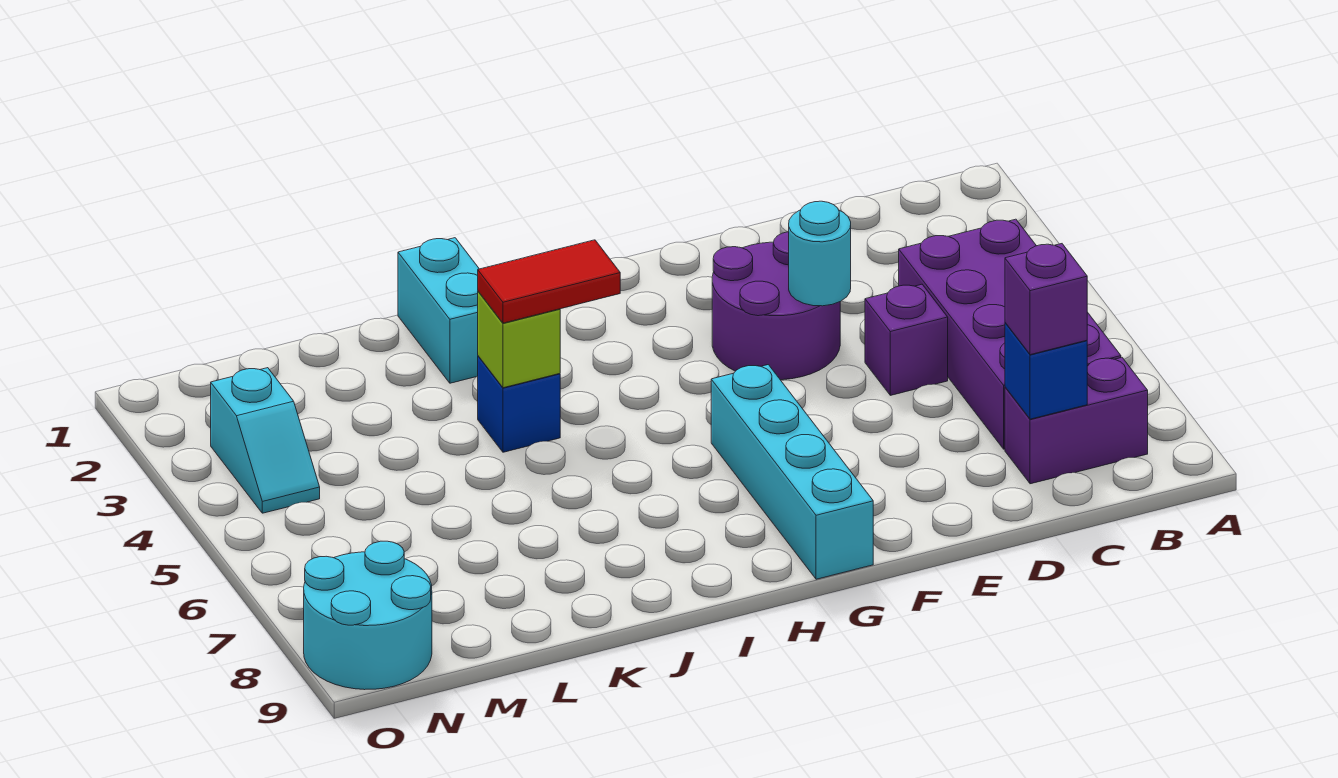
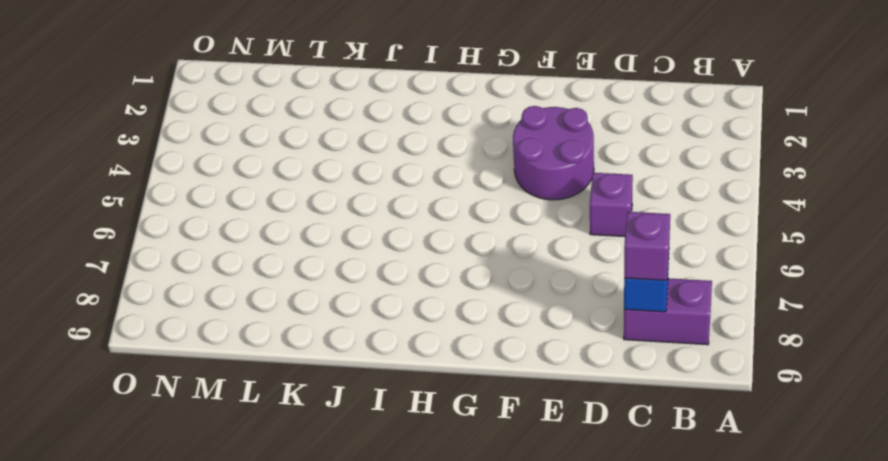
none -> purple brick B4:C7 level 1
none -> cyan brick G6:G9 level 1
none -> cyan brick J1:J2 level 1

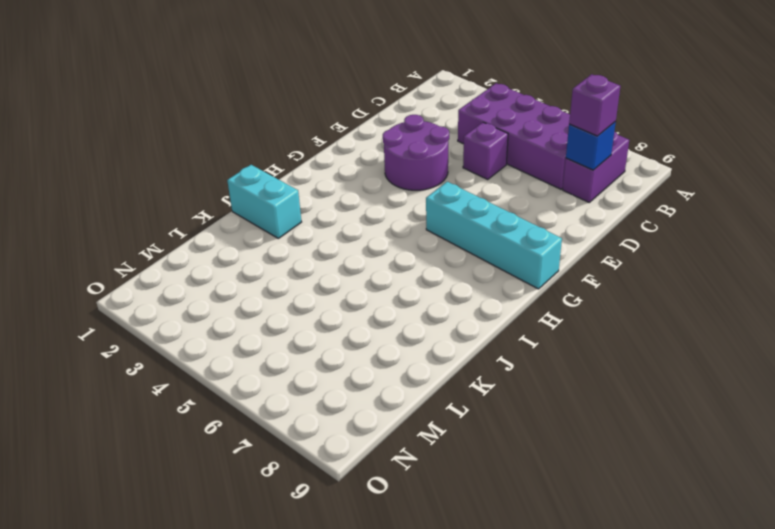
none -> blue brick J4 level 1
none -> cyan slope N3:N4 level 1 top 3
none -> cyan round brick N8:O9 level 1

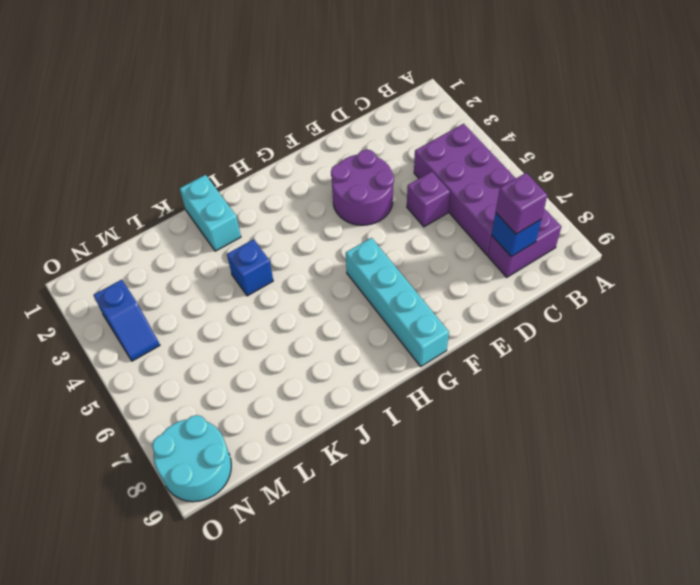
blue slope N3:N4 level 1 top 3 -> cyan slope N3:N4 level 1 top 3
none -> cyan round brick E4 level 2
none -> lime brick J4 level 2
none -> red tile I4:J4 level 3

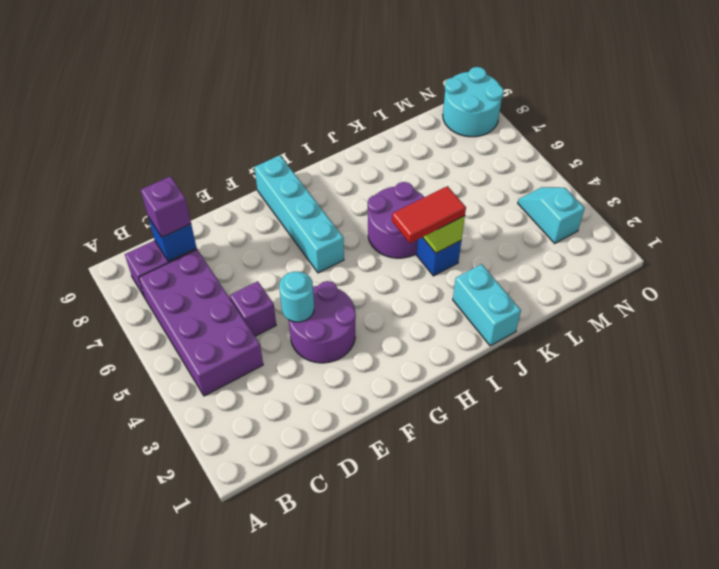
purple round brick I5:J6 level 1 -> none

